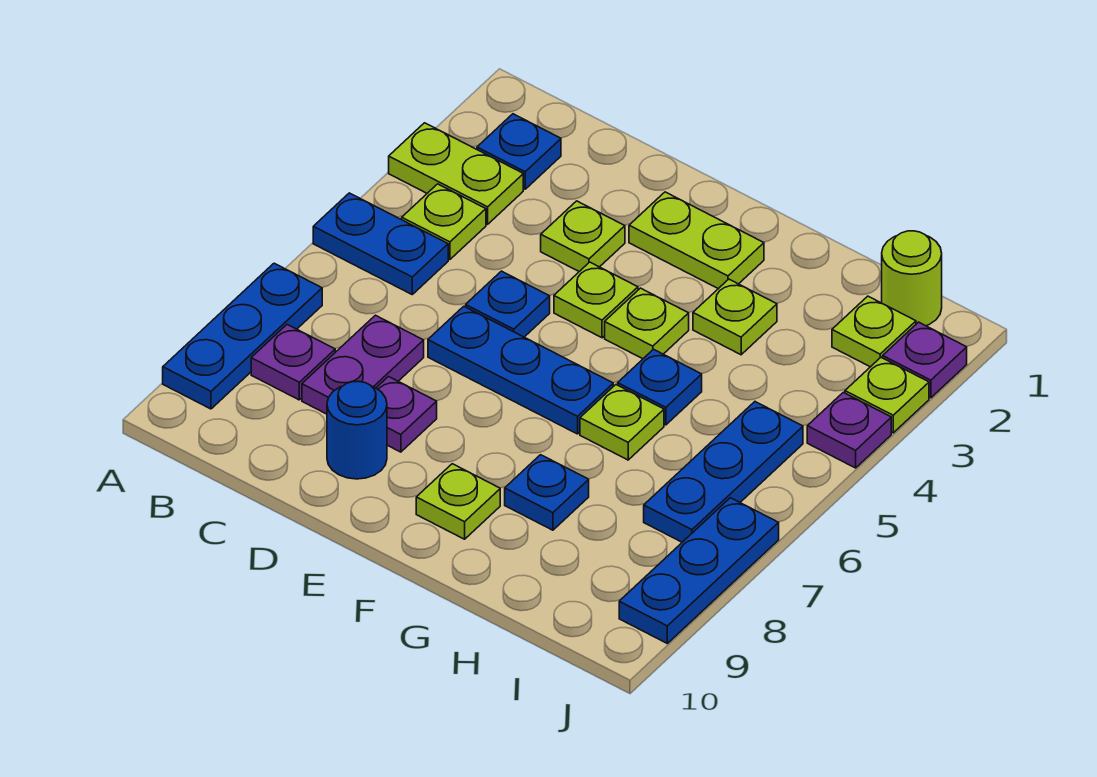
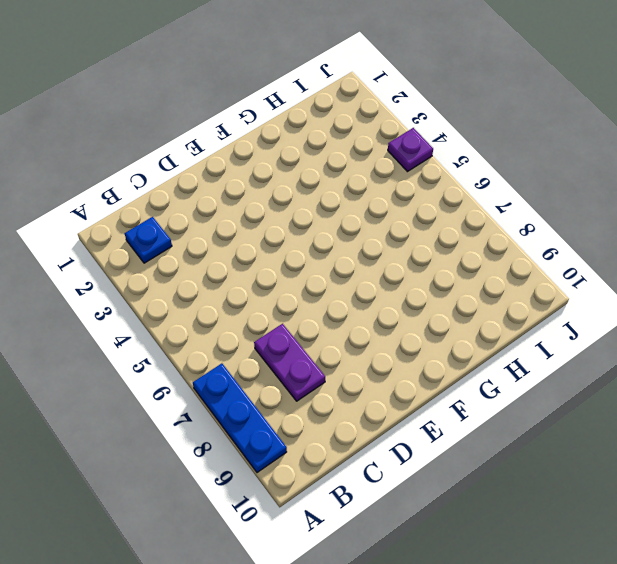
none -> lime plate A3:B3 level 1
none -> blue plate A5:B5 level 1
none -> lime plate B4 level 1

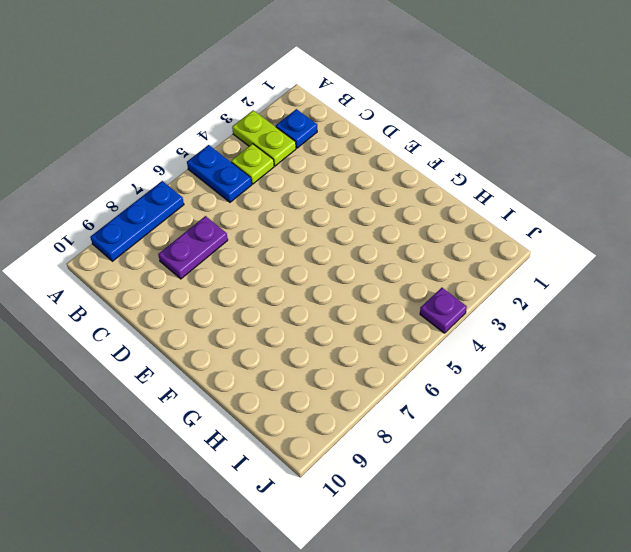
none -> purple plate B8 level 1
none -> lime plate D3 level 1
none -> blue plate D5 level 1

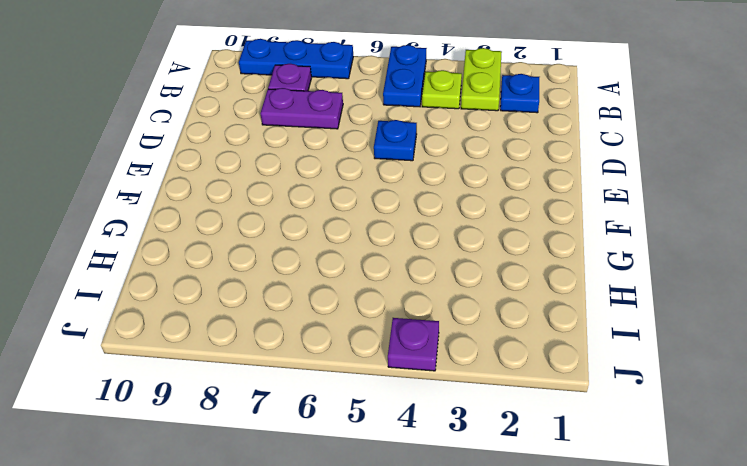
none -> lime plate D3 level 1
none -> blue plate D6:F6 level 1
none -> purple plate D8 level 1

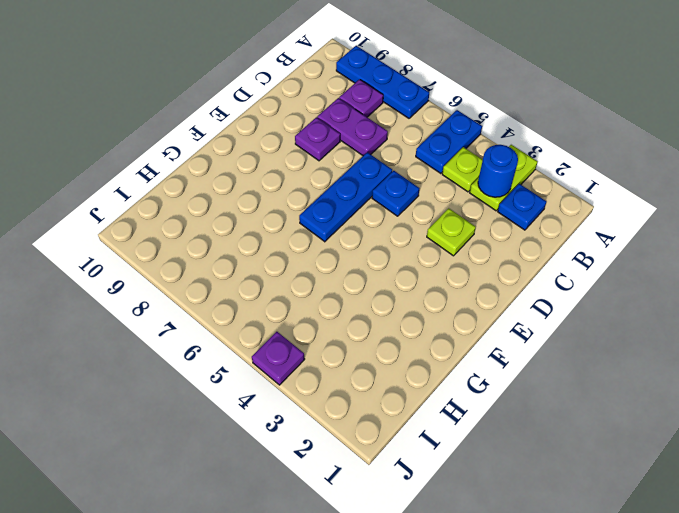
blue round brick B3 level 2 -> blue round brick D9 level 1
none -> lime plate E2:F2 level 1
none -> lime plate E4 level 1
none -> lime plate F4 level 1

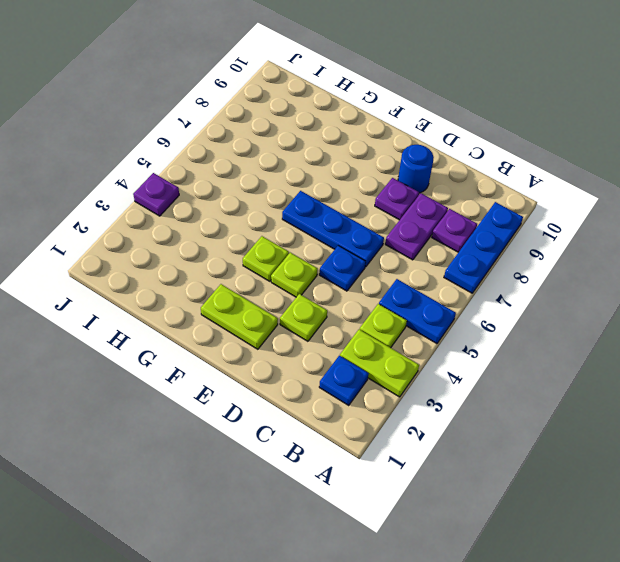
none -> lime plate F9 level 1
none -> lime plate G3 level 1
none -> blue plate G5 level 1

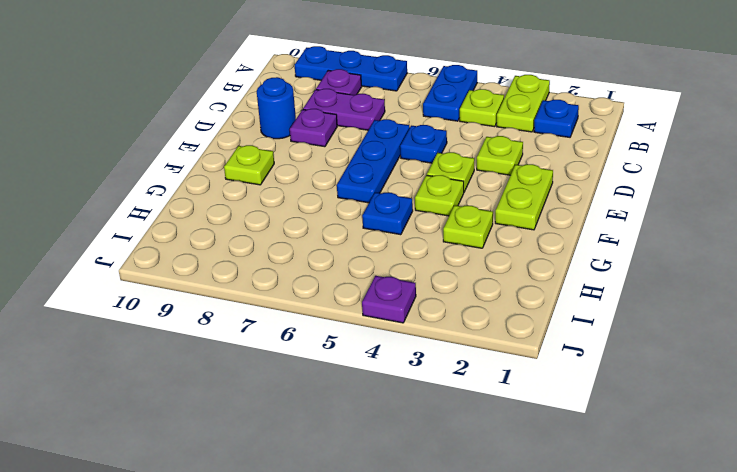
none -> lime plate G6 level 1
none -> blue plate G8 level 1
none -> lime round brick I1 level 1

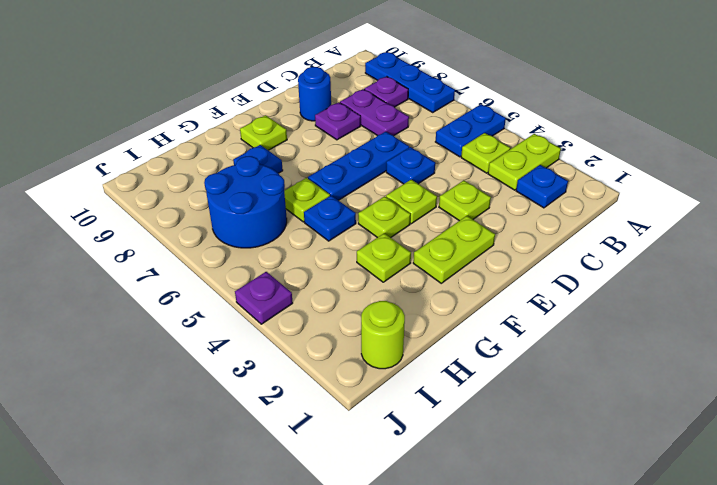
blue round brick H6:I7 level 1 -> blue plate I5:I7 level 1
none -> lime plate I2 level 1
none -> purple plate J2 level 1
none -> lime plate J3 level 1

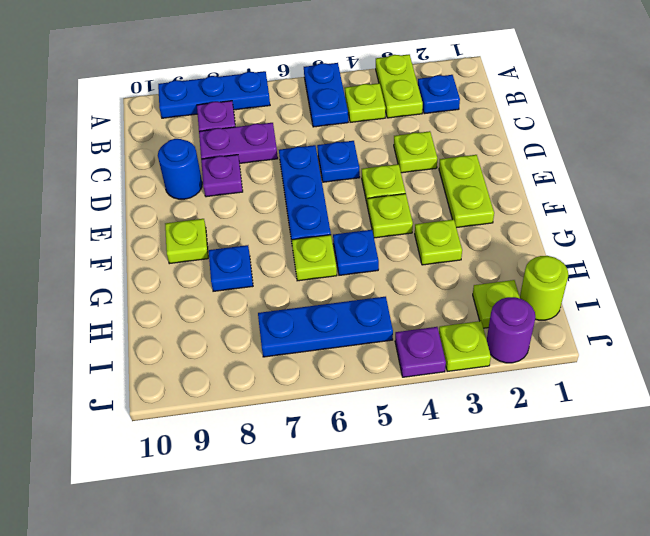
purple round brick J2 level 1 -> purple plate J2 level 1
none -> blue plate J7:J9 level 1

